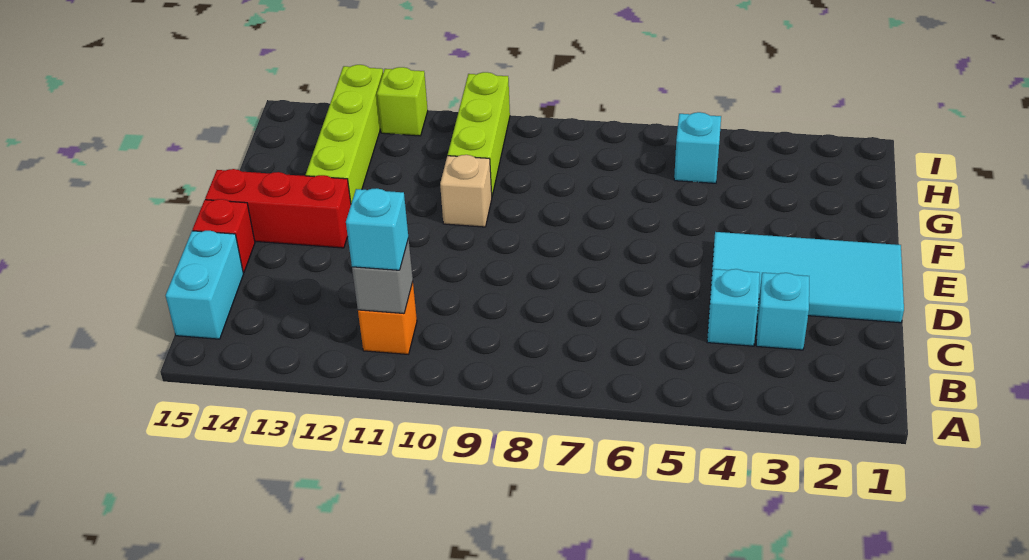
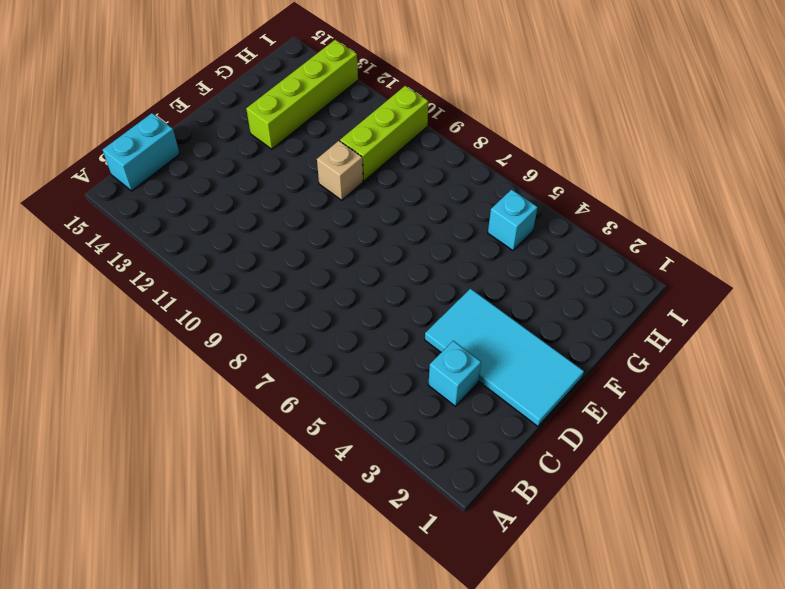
none -> orange brick B11 level 1
none -> cyan brick C4 level 1
none -> red brick D15 level 1

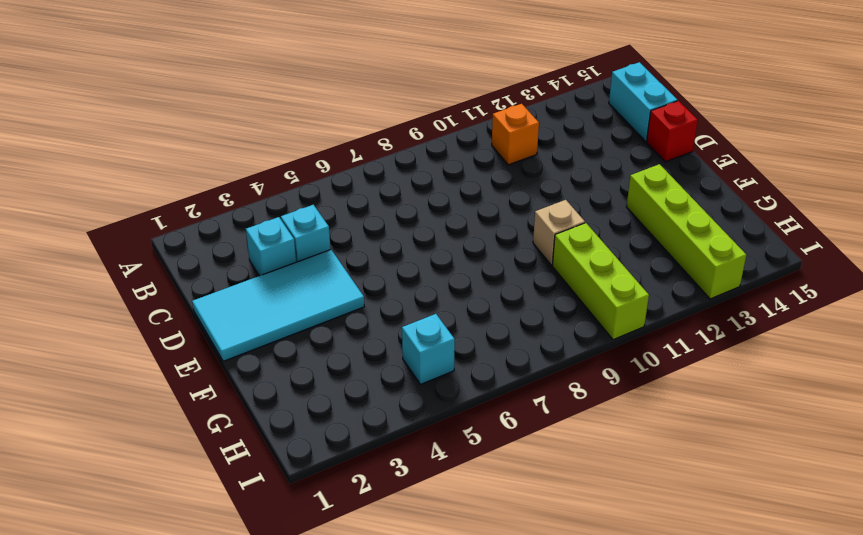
none -> red brick E13:E15 level 1
none -> lime brick I12 level 1
none -> grey brick B11 level 2

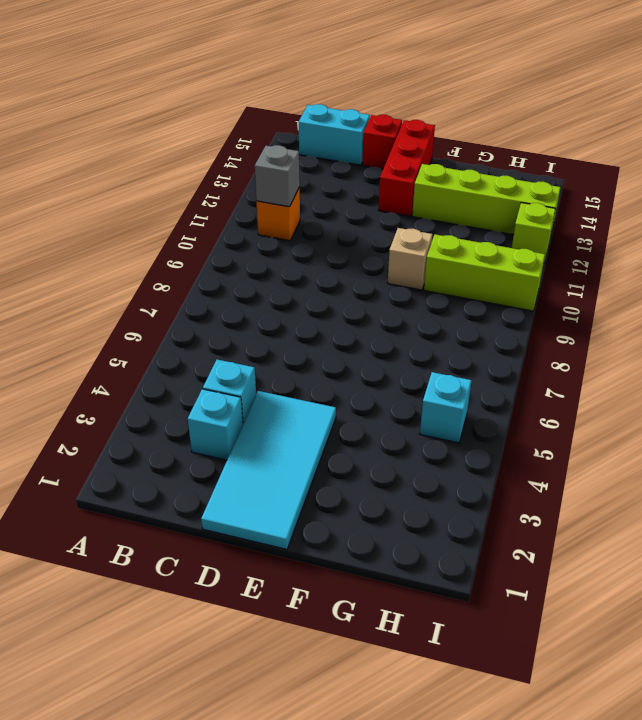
none -> cyan brick B11 level 3

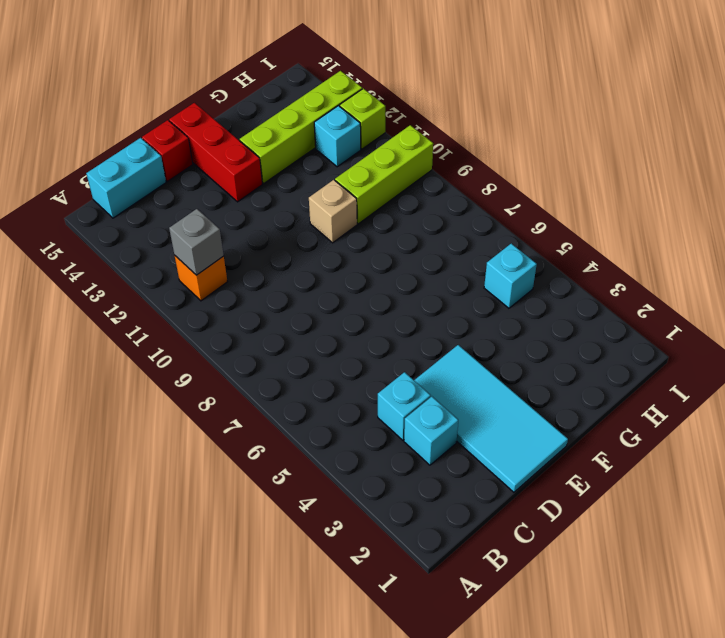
cyan brick H12 level 1 -> cyan brick B11 level 3

